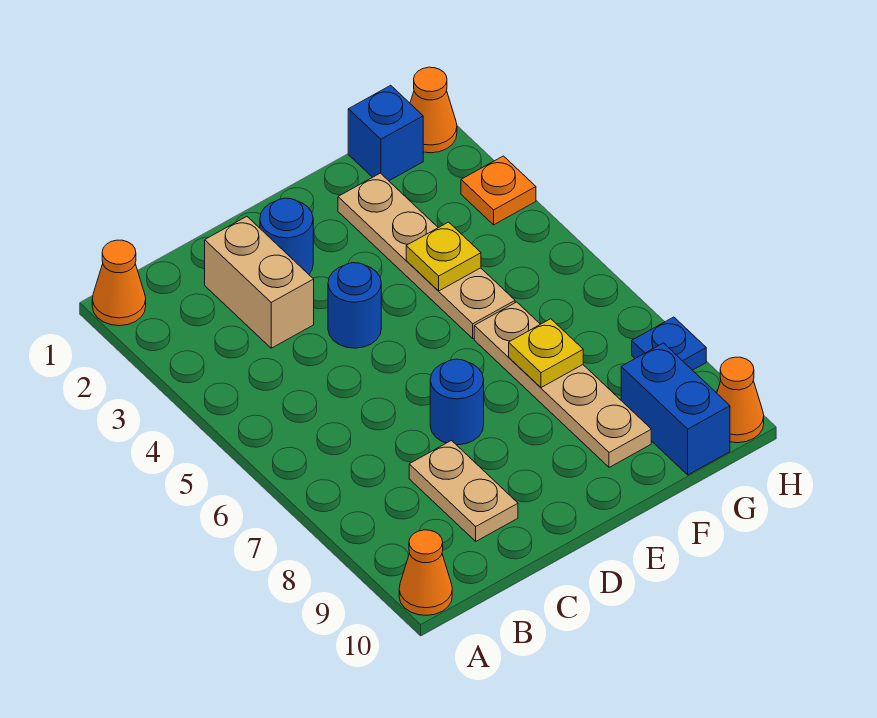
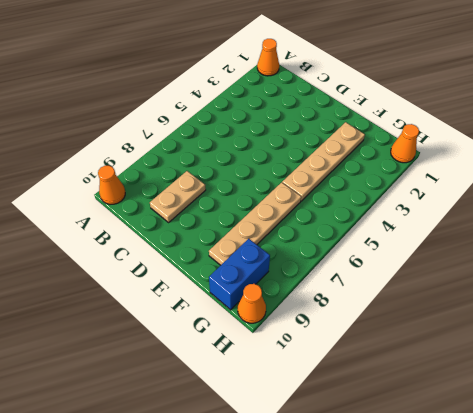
none -> tan brick C2:C3 level 1
none -> blue round brick D2 level 1
none -> blue round brick D4 level 1

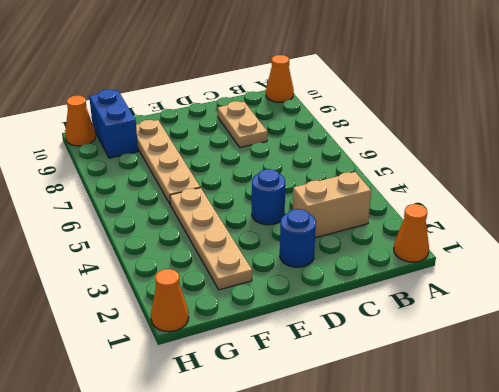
tan brick B3:C3 level 1 -> tan brick C2:C3 level 1
none -> blue round brick D7 level 1
none -> blue brick G1 level 1
none -> orange plate H3 level 1

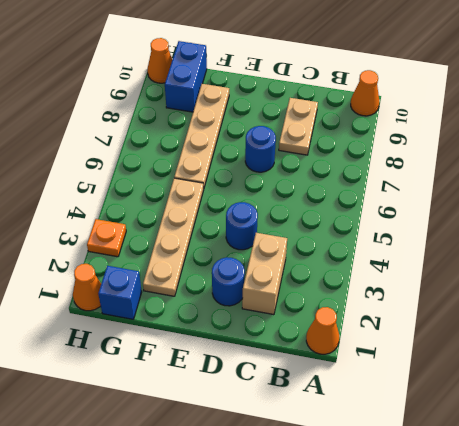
none -> blue plate H8 level 1
none -> yellow plate F4 level 2
none -> yellow plate F7 level 2

